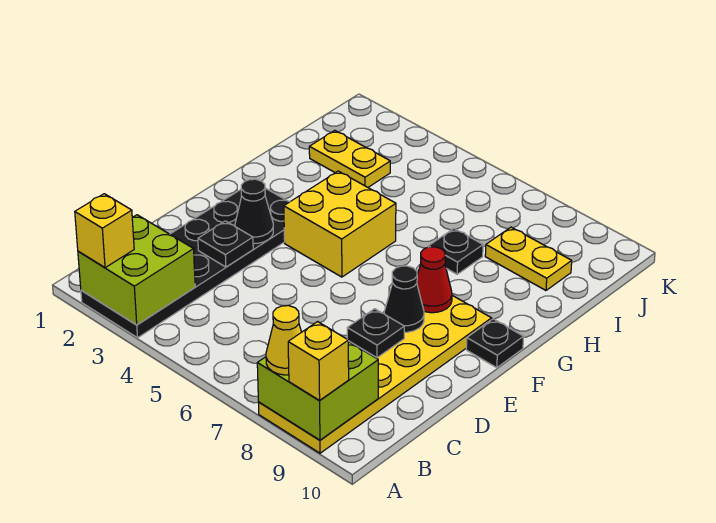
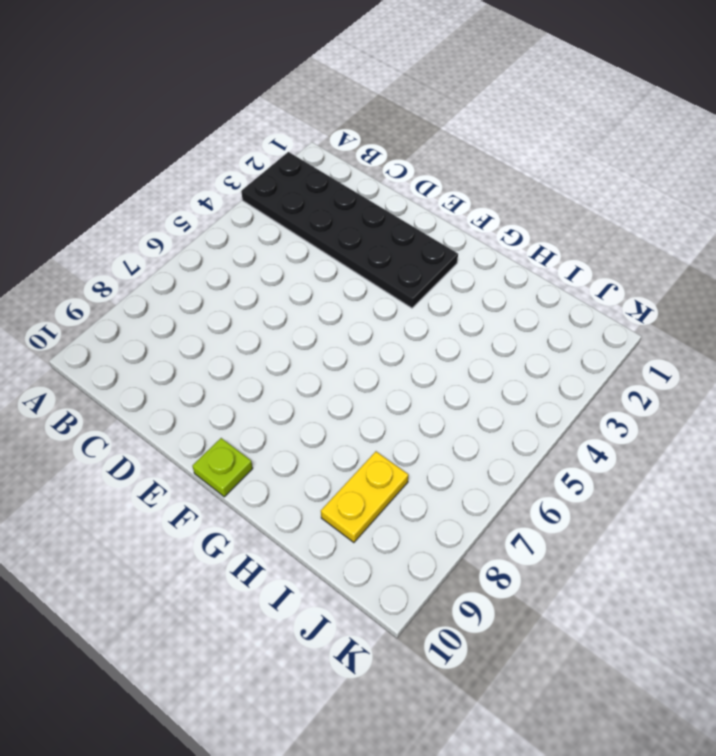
lime plate F10 level 1 -> black plate F10 level 1
none -> yellow plate A8:F9 level 1
none -> yellow brick F4:G5 level 1
none -> black plate H7 level 1

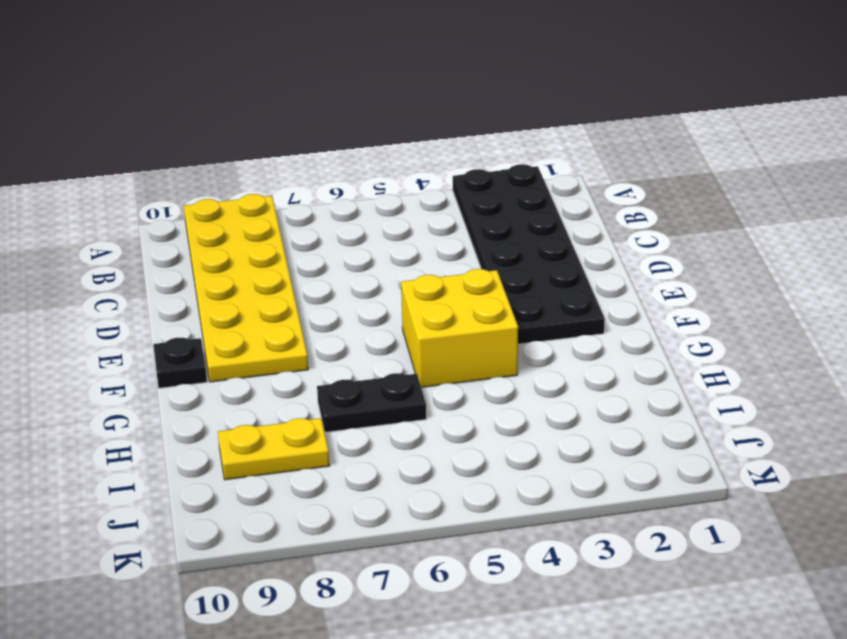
black plate H6:H7 level 1 -> black plate H7 level 1
none -> yellow plate I2:I3 level 1
none -> lime brick A2:B3 level 2
none -> lime brick A8:B9 level 2

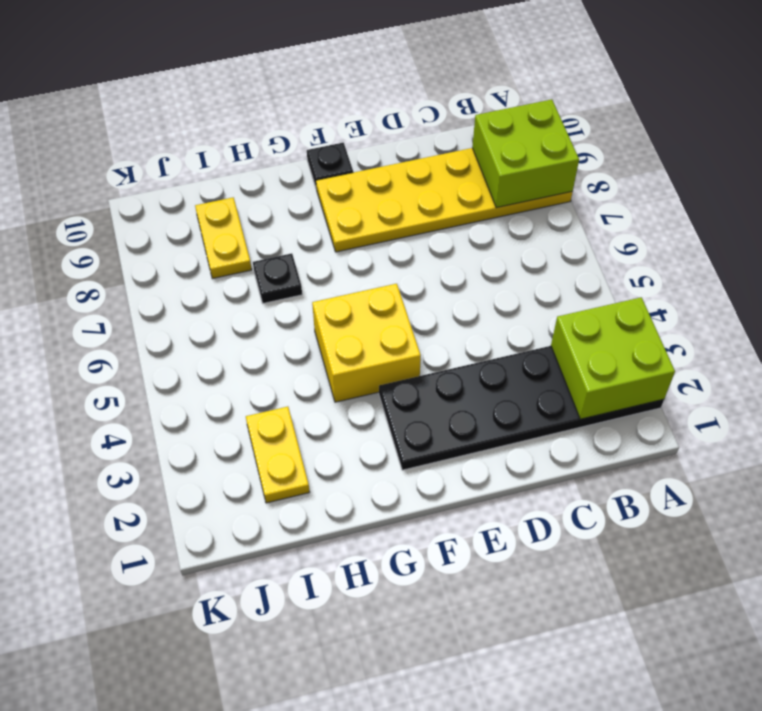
none -> black plate D3 level 2
none -> black plate D8 level 2
none -> black cone E3 level 2

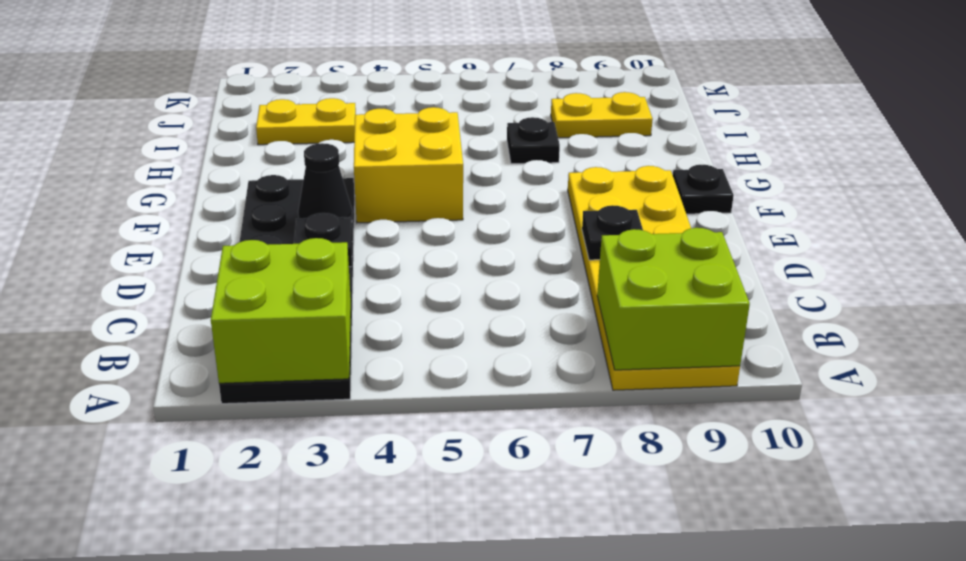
none -> black cone E8 level 2
none -> red cone F8 level 2
none -> yellow brick A2 level 3

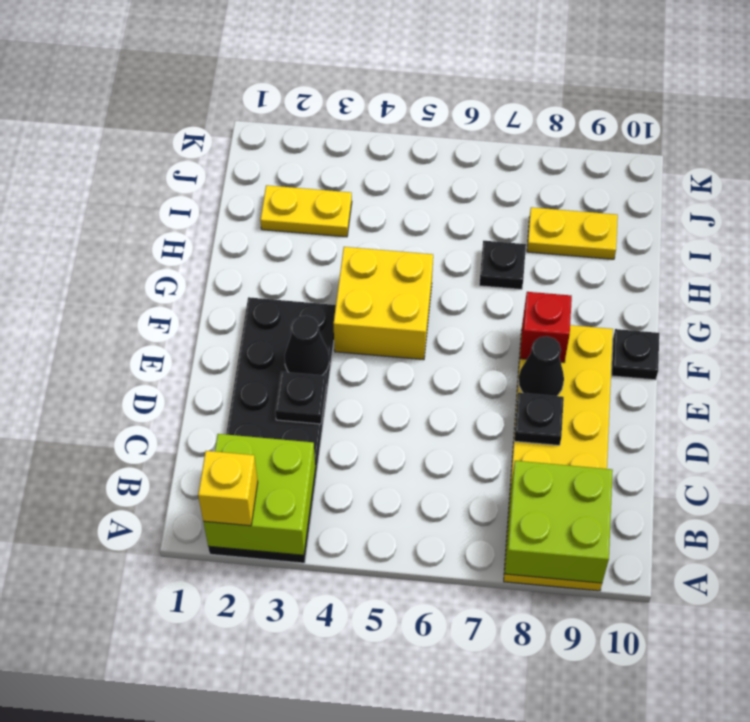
red brick F8 level 2 -> red cone F8 level 2
none -> yellow cone A8 level 3
none -> yellow brick A9 level 3

